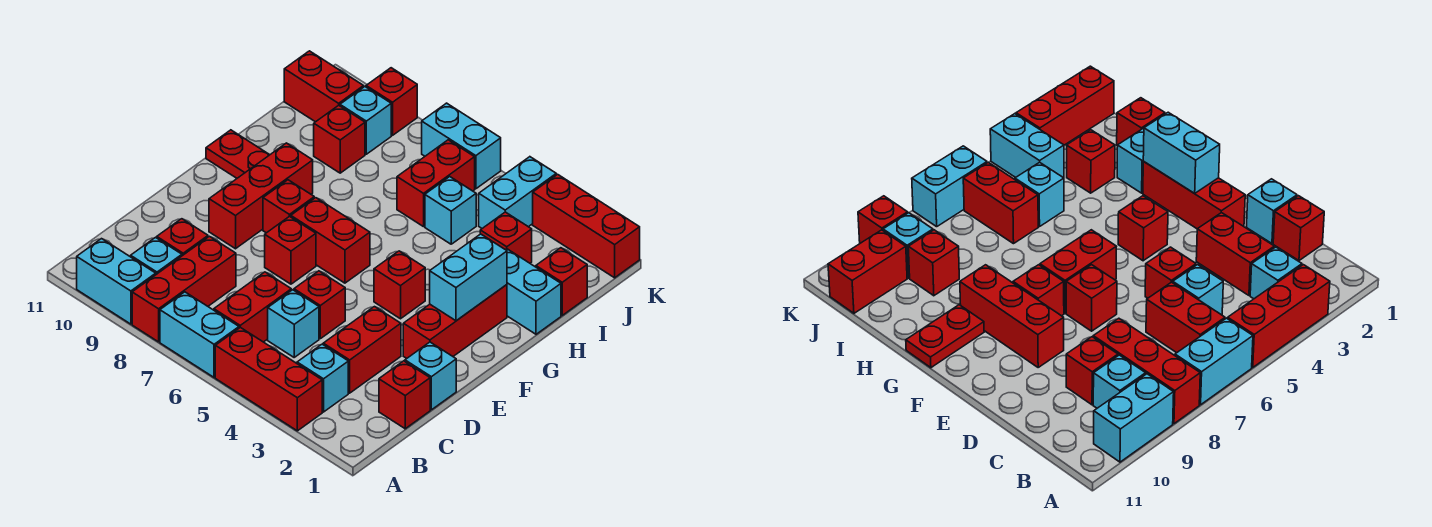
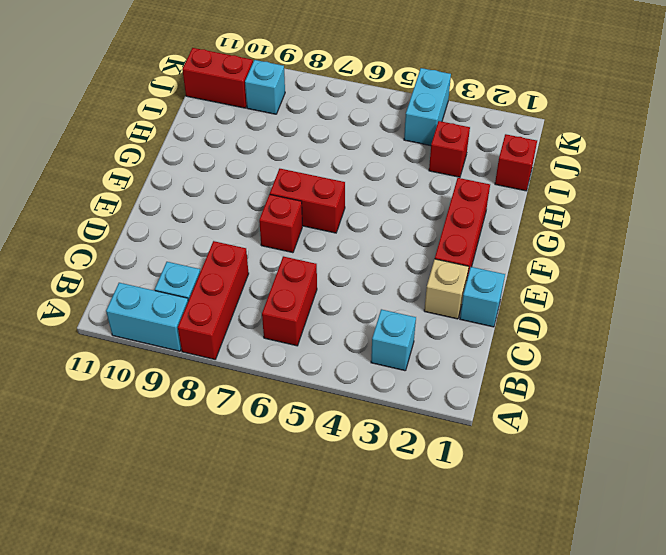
tan brick D2 level 1 -> none
none -> red brick A3:A5 level 1
none -> cyan brick A6:A7 level 1
none -> red brick C1 level 1
none -> red brick C3:D3 level 1

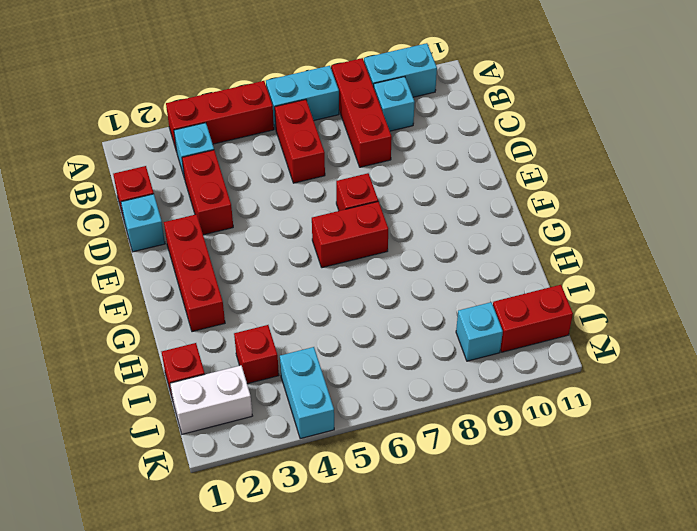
white brick J1:J2 level 1 -> none
none -> cyan brick C5 level 1
none -> red brick C9 level 1
none -> red brick D5 level 1
none -> red brick E9:G9 level 1

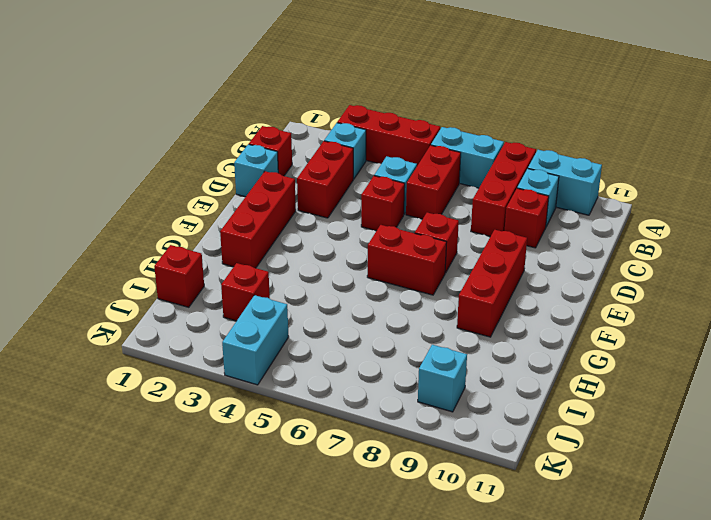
none -> red brick F4 level 1
none -> red brick F8 level 1
none -> red plate G10:G11 level 1
none -> cyan brick H1:H2 level 1

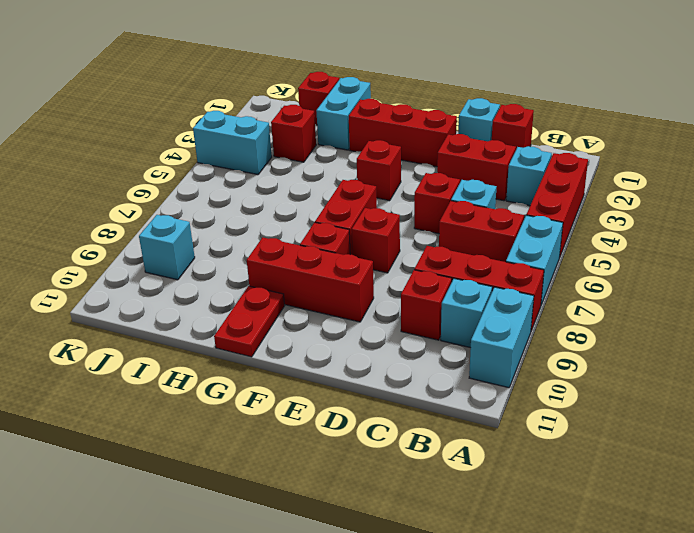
none -> cyan brick I5 level 1
none -> red brick I6:J6 level 1
none -> red brick I9 level 1
none -> red brick J10:J11 level 1

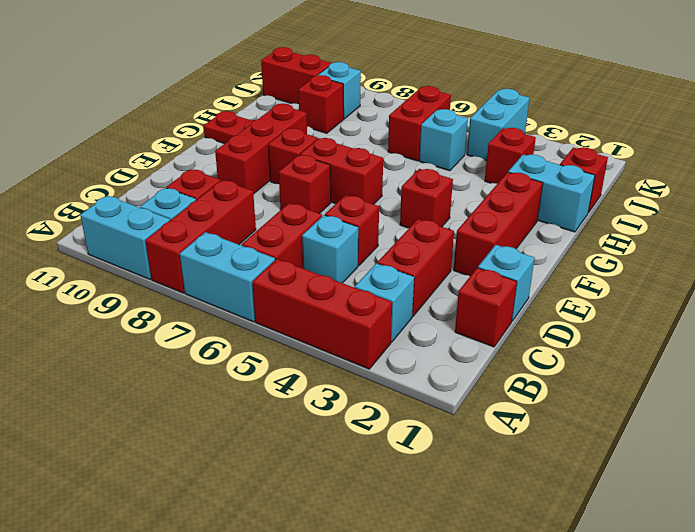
none -> red brick K1:K3 level 1
none -> cyan brick K6:K7 level 1
none -> red brick K9 level 1
none -> cyan brick F2:G2 level 2

